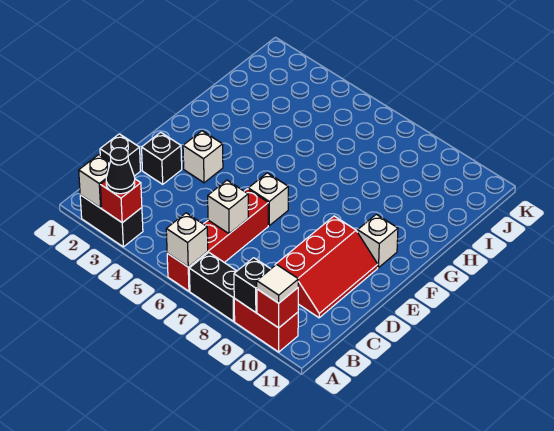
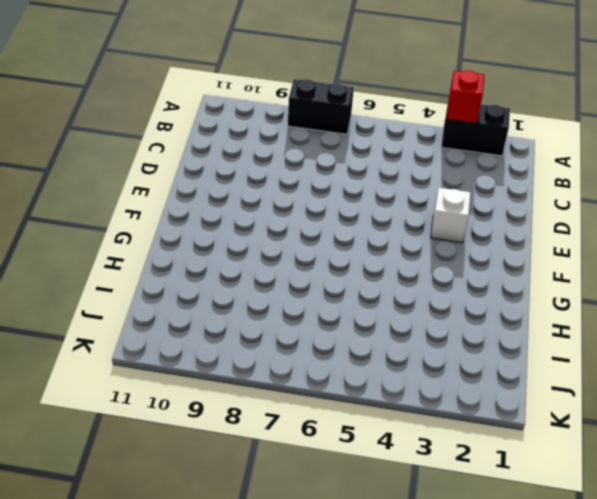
none -> red brick A6:D6 level 1
none -> red brick A9:A10 level 1
none -> black brick C1 level 1

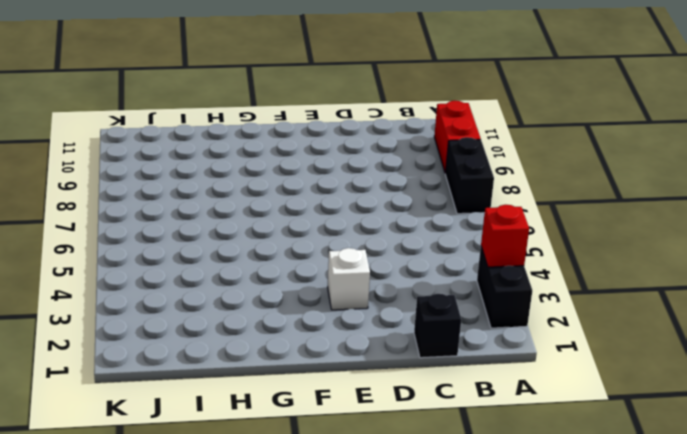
none -> red brick A6:D6 level 1
none -> red slope C9:E10 level 1 top 9
none -> black brick D2 level 1

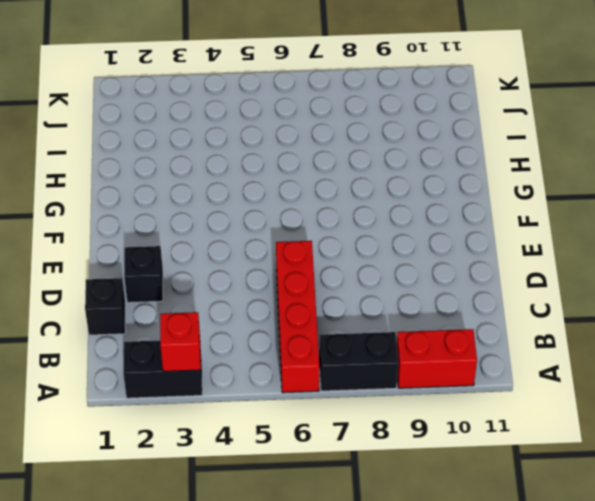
none -> red slope C9:E10 level 1 top 9
none -> white brick E3 level 1
none -> white brick E6 level 1

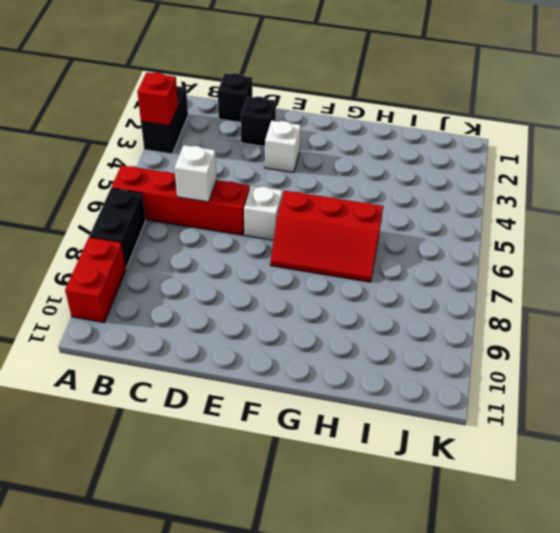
red slope F6:H7 level 1 top 6 -> red slope C9:E10 level 1 top 9
none -> white brick F10 level 1
none -> white brick A2 level 2
none -> white brick A6 level 2

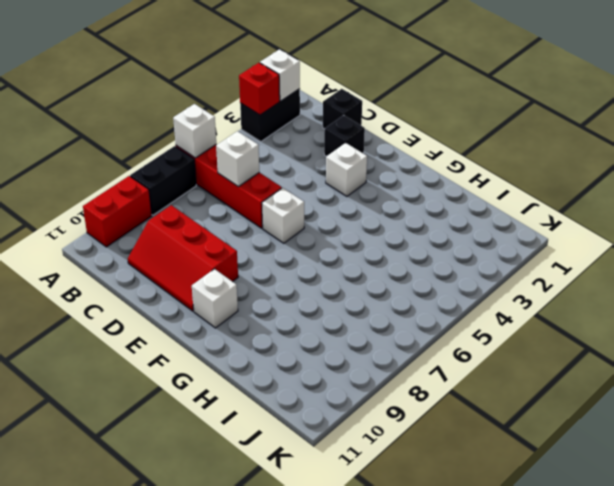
none -> black brick A9 level 2
none -> red brick A10 level 2
none -> black cone A3 level 3

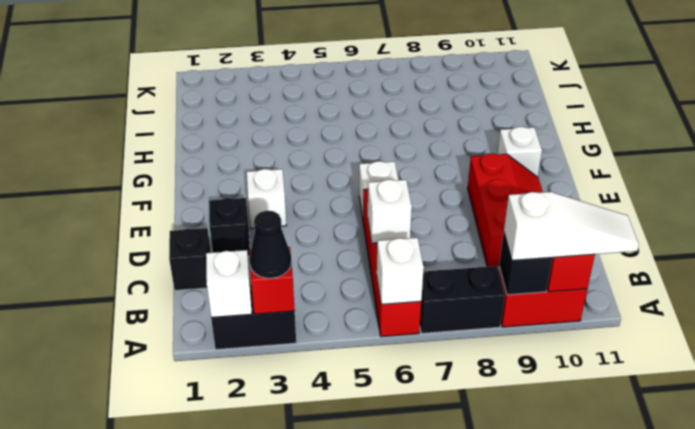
white slope A9:A11 level 3 top 9 -> white tile A10 level 3

